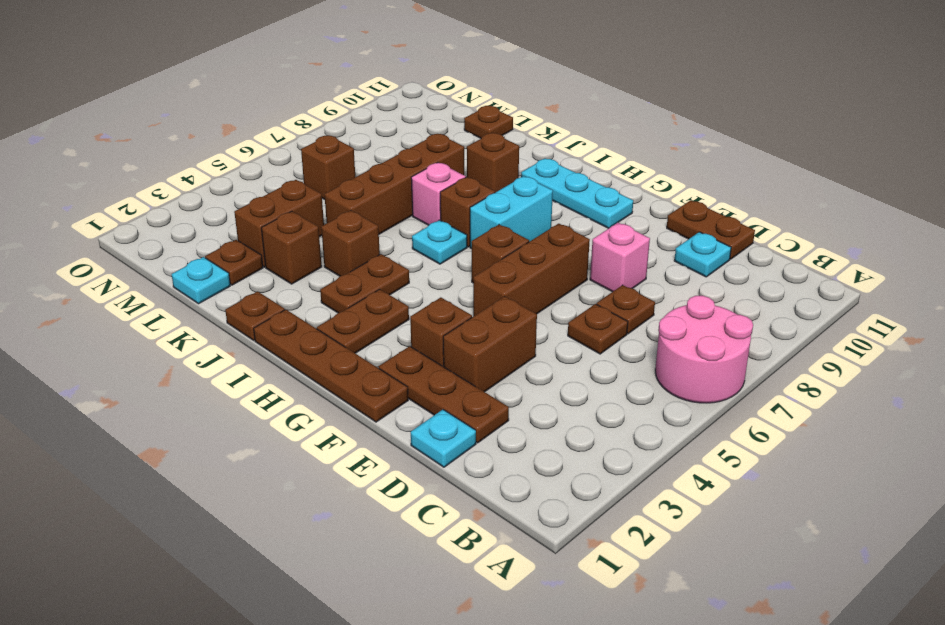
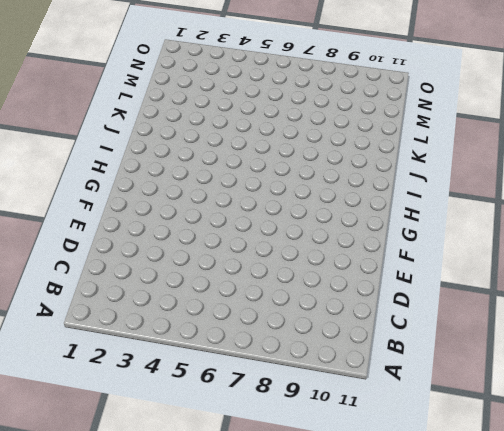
none -> pink round brick A6:B7 level 1
none -> cyan plate D1 level 1
none -> brown plate D2:F2 level 1
none -> brown plate D6 level 1

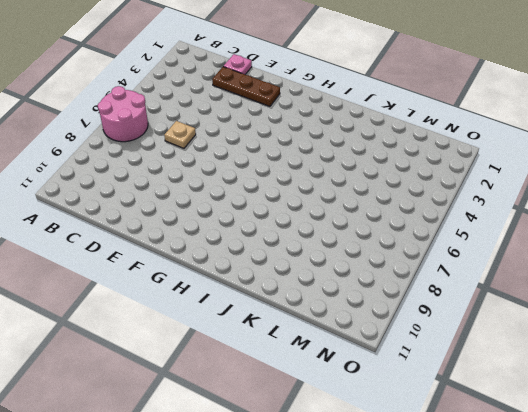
pink plate D1 level 1 -> cyan plate D1 level 1
tan plate D6 level 1 -> brown plate D6 level 1
none -> brown plate D7 level 1
none -> cyan plate D10 level 1
none -> brown plate D11:E11 level 1
none -> brown brick E3:E4 level 1

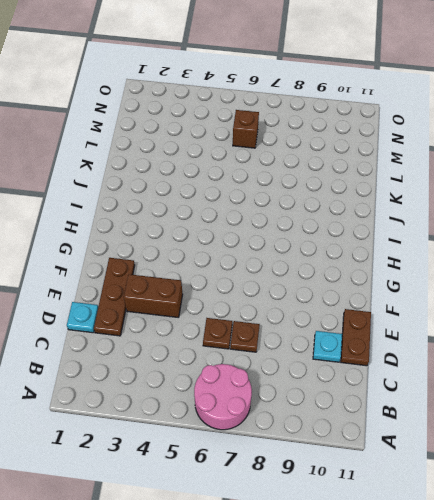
none -> pink brick E8 level 1
none -> brown plate F1:I1 level 1
none -> brown brick F3 level 1
none -> brown brick F5:F7 level 1

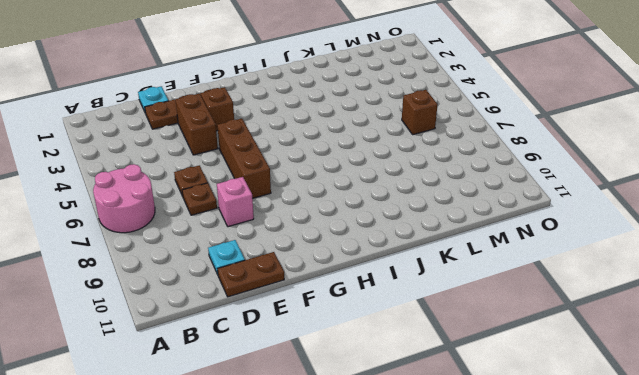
none -> brown plate F1:I1 level 1
none -> brown brick G6 level 1
none -> cyan plate G10:I10 level 1
none -> brown plate H2:H3 level 1

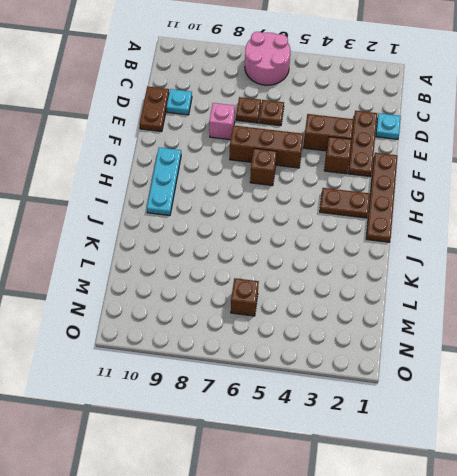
none -> cyan brick H7:H8 level 1
none -> brown plate I3:I4 level 1
none -> cyan plate I6 level 1
none -> brown brick I7 level 1

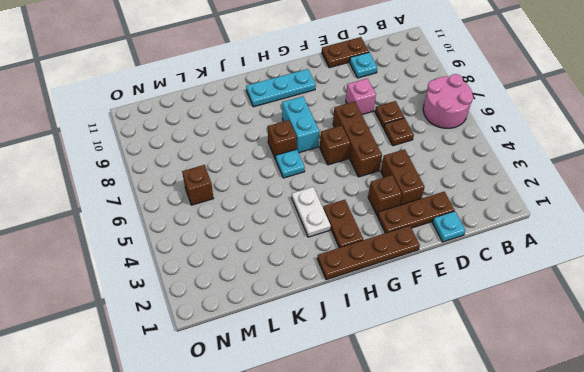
white plate I3:I4 level 1 -> brown plate I3:I4 level 1
none -> brown plate J1 level 1
none -> brown brick J4 level 1
none -> pink brick J7 level 1
none -> brown brick J9 level 1

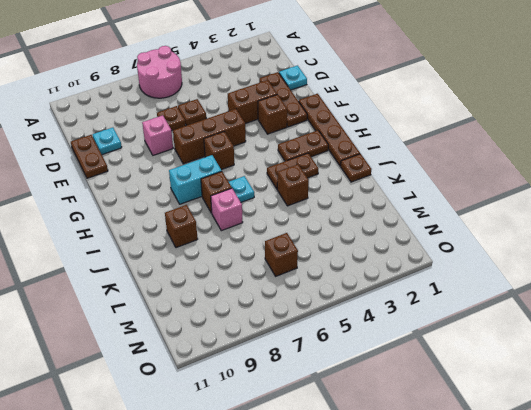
none -> cyan plate G10:I10 level 1
none -> brown brick K3 level 1
none -> brown brick K5:K8 level 1
none -> cyan plate L1 level 1

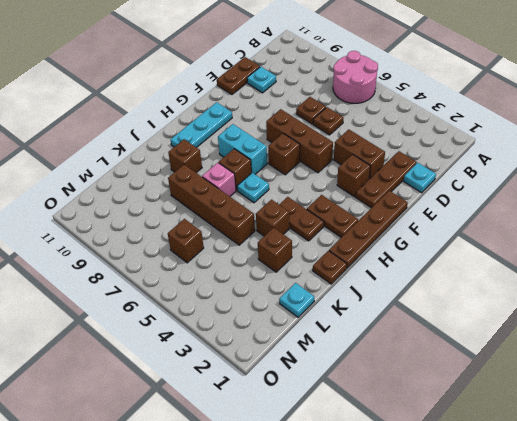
none -> pink brick E8 level 1
none -> brown plate L2 level 1
none -> brown brick L3:L4 level 1
none -> brown plate L11 level 1

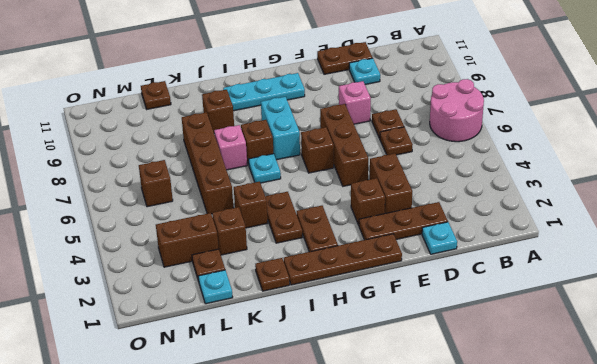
brown brick L3:M3 level 1 -> brown brick L3:L4 level 1

